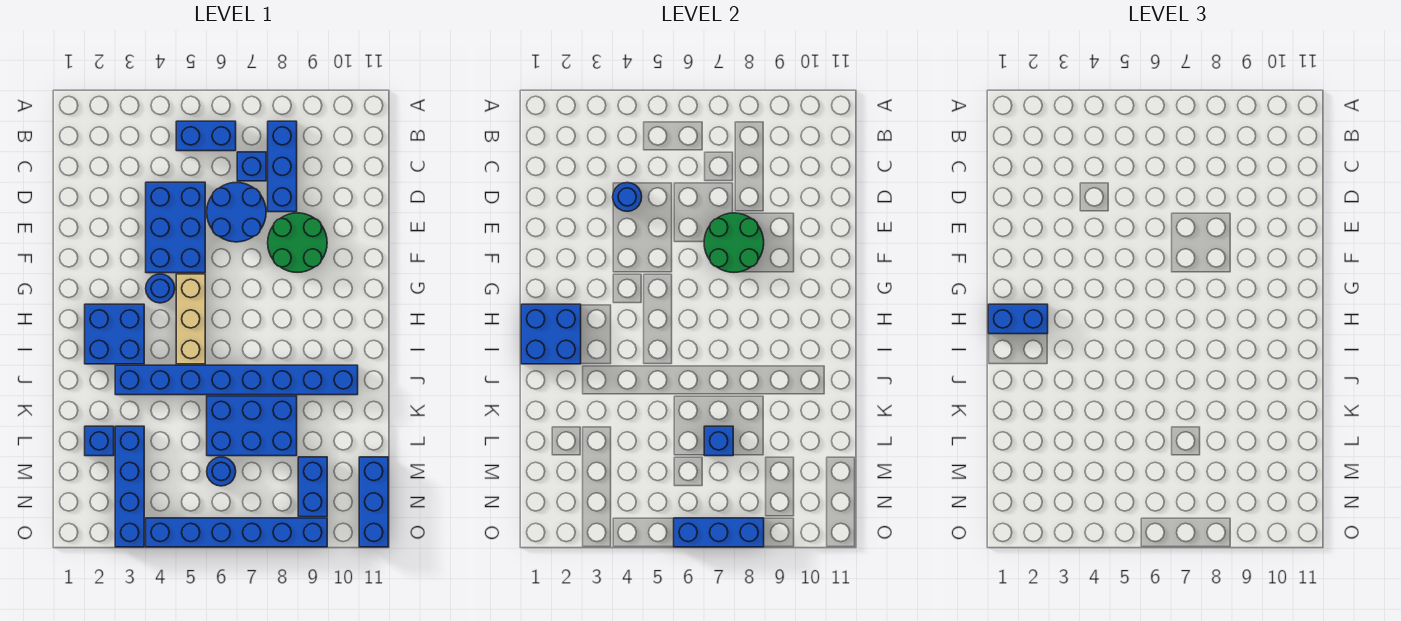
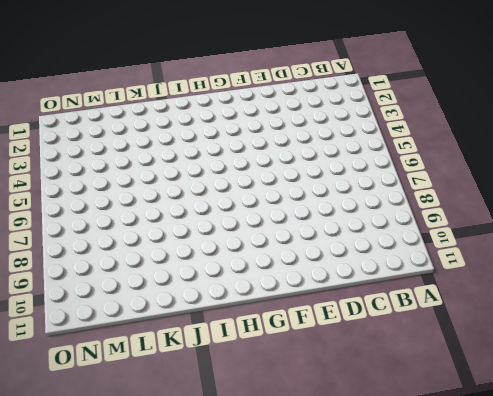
none -> blue brick B5:B6 level 1
none -> blue brick B8:D8 level 1
none -> blue brick C7 level 1

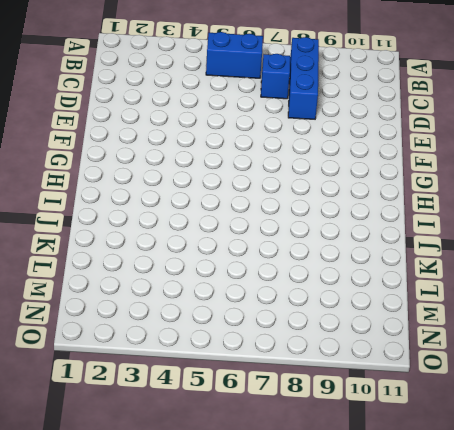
none -> blue brick D4:F5 level 1
none -> blue round brick D6:E7 level 1
none -> green round brick E8:F9 level 1

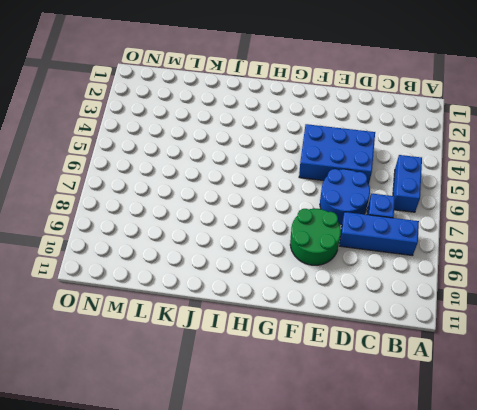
none -> blue round brick G4 level 1
none -> tan brick G5:I5 level 1
none -> blue brick H2:I3 level 1

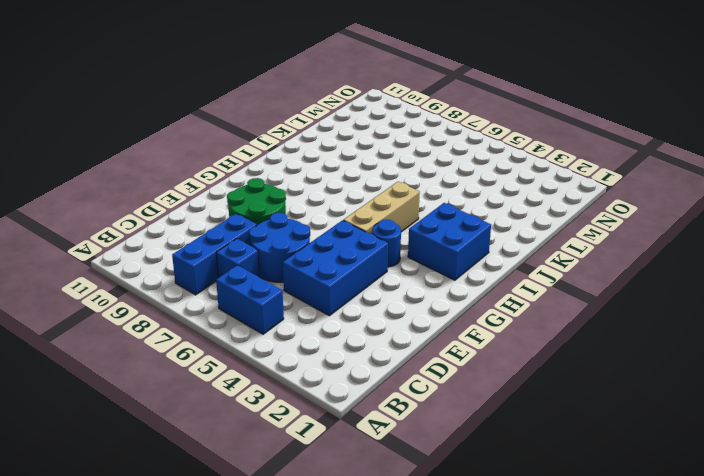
none -> blue brick J3:J10 level 1
none -> blue brick K6:L8 level 1
none -> blue brick L2 level 1

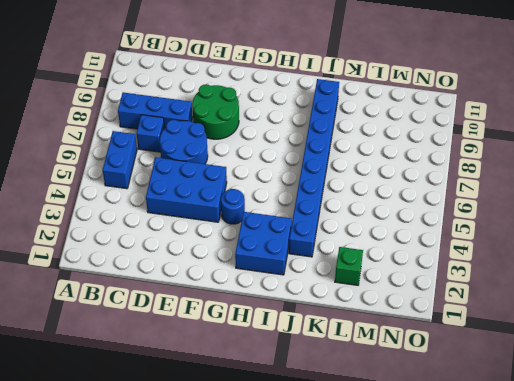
green brick L2 level 1 -> blue brick L2 level 1
none -> tan brick G5:I5 level 1
none -> blue brick K6:L8 level 1
none -> blue brick L3:O3 level 1

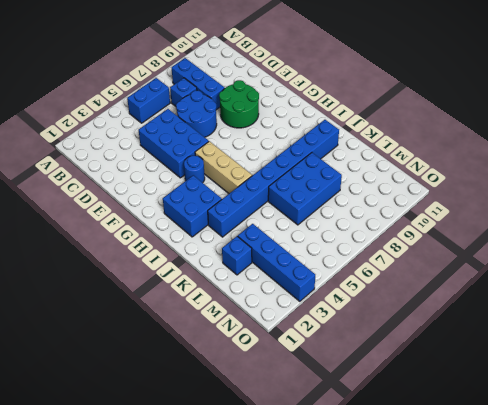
none -> blue round brick M6 level 1
none -> blue brick M9:N9 level 1
none -> blue brick M11:O11 level 1

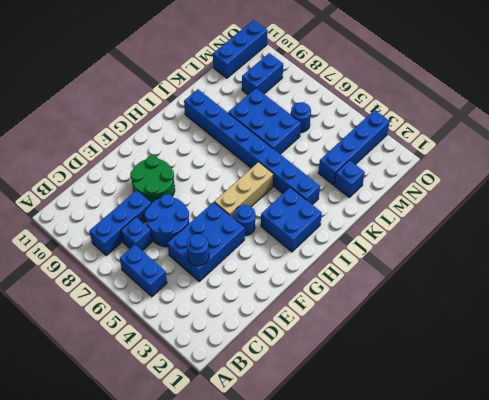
none -> blue brick O4:O9 level 1
none -> green round brick E7:F8 level 2
none -> blue brick H1:I2 level 2

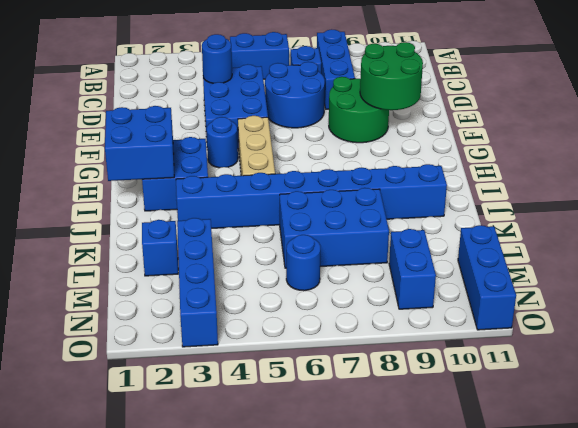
green round brick E9:F10 level 2 -> green round brick E7:F8 level 2
none -> blue brick O4:O9 level 1
none -> blue brick L7 level 2
none -> blue brick O6:O8 level 2

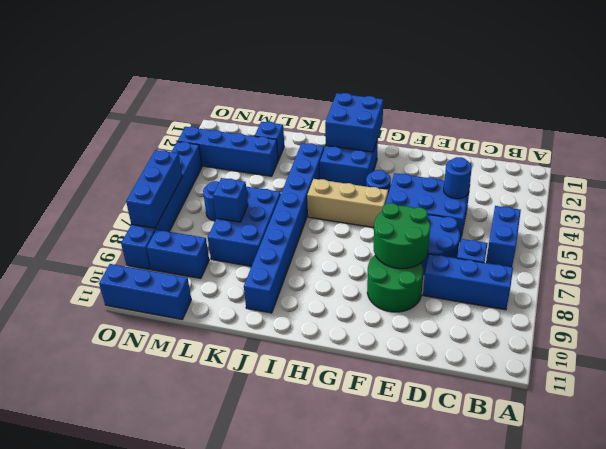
none -> blue brick H1:H2 level 3

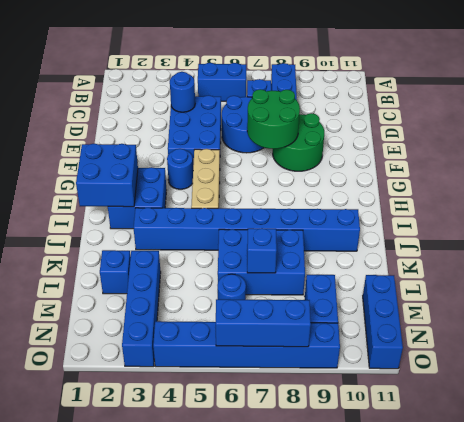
none -> blue brick H1:H2 level 3

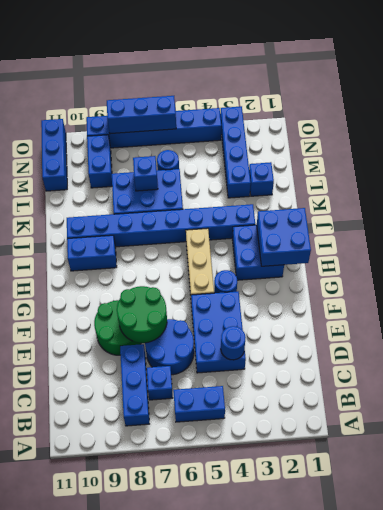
blue brick I9:I10 level 1 -> blue brick H1:H2 level 3

